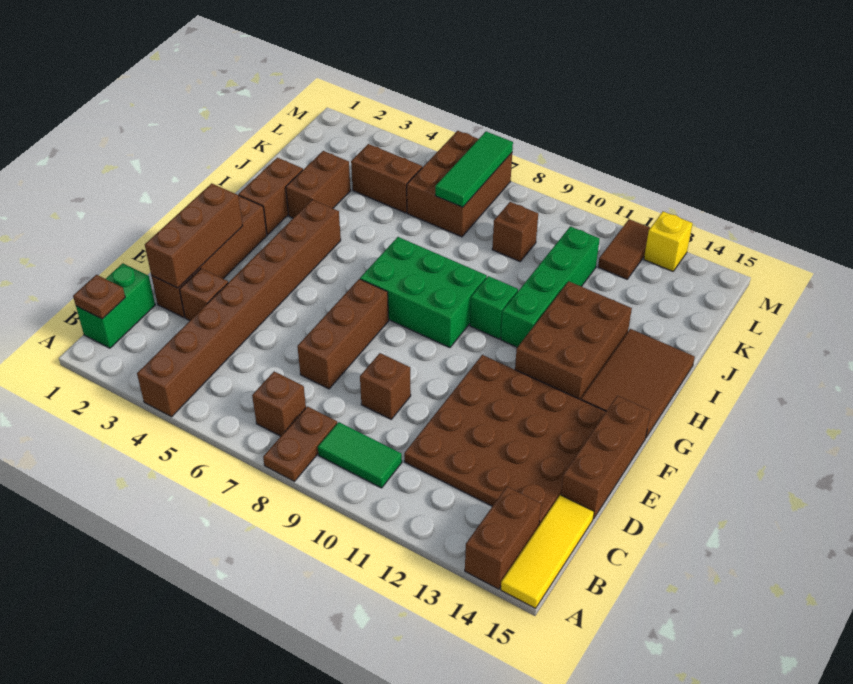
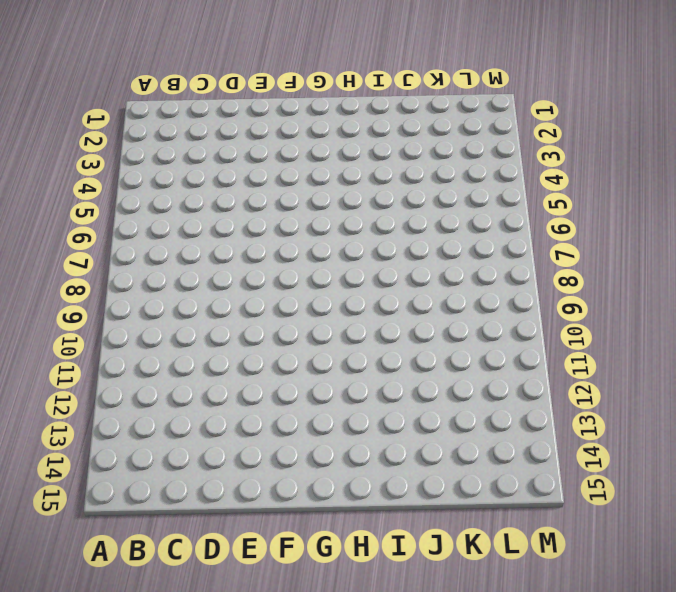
none -> brown brick A4:H4 level 1
none -> brown plate A8:B8 level 1
none -> brown brick A14:B14 level 1

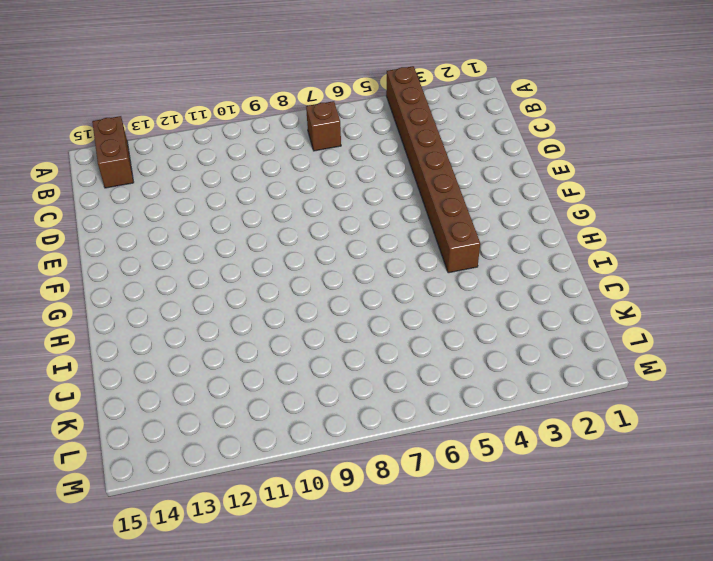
none -> brown plate A8:B8 level 1
none -> yellow tile A15:C15 level 1
none -> green brick B1:C1 level 1

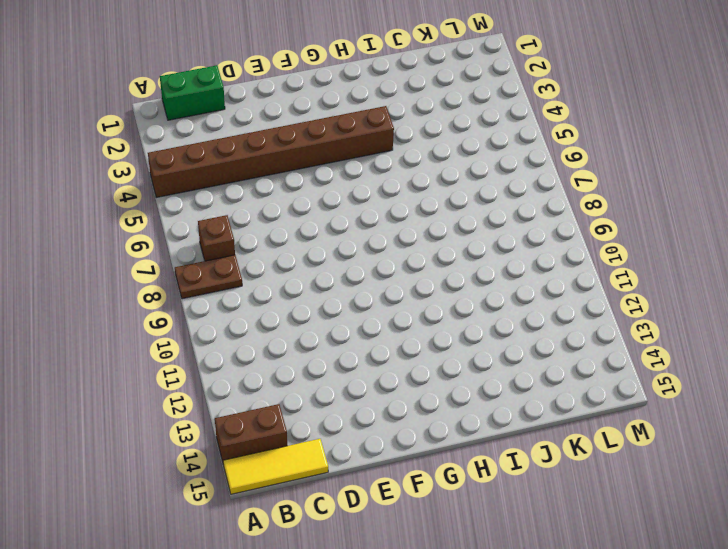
none -> green tile B9:B10 level 1
none -> brown plate C11:F14 level 1
none -> brown brick D2:G2 level 1

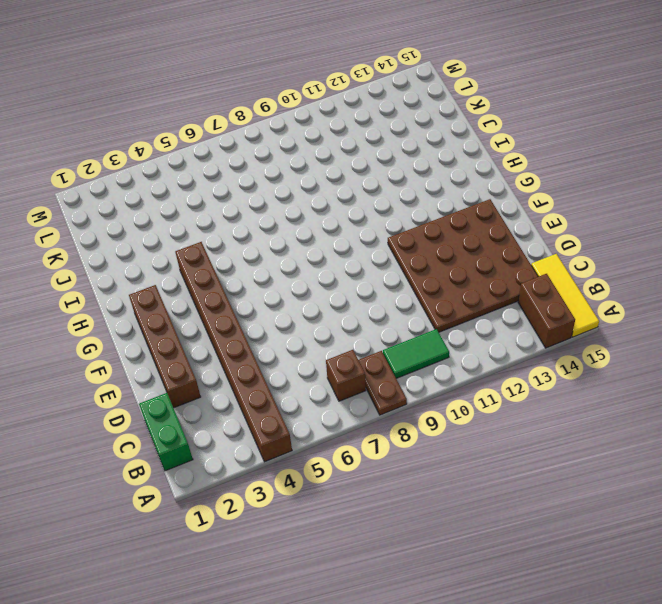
none -> brown brick D3 level 1
none -> brown brick D7:F7 level 1
none -> brown brick D9 level 1

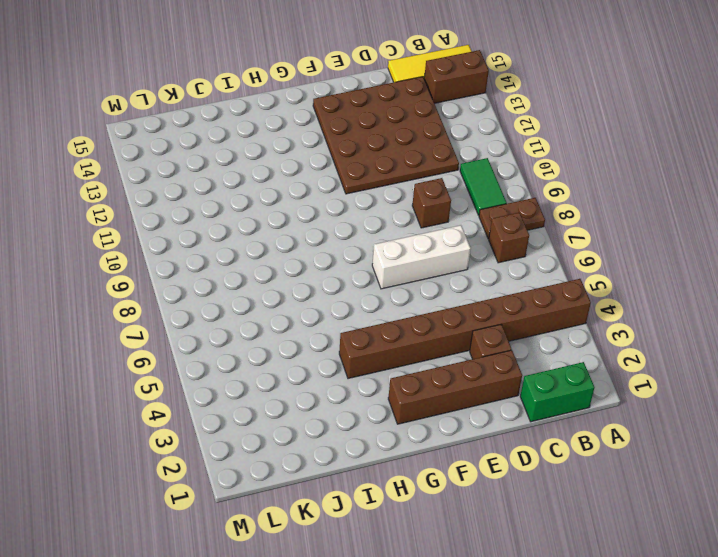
white brick D7:F7 level 1 -> brown brick D7:F7 level 1
none -> brown brick D15:F15 level 1
none -> green brick G7:H9 level 1
none -> brown brick G12:I13 level 1

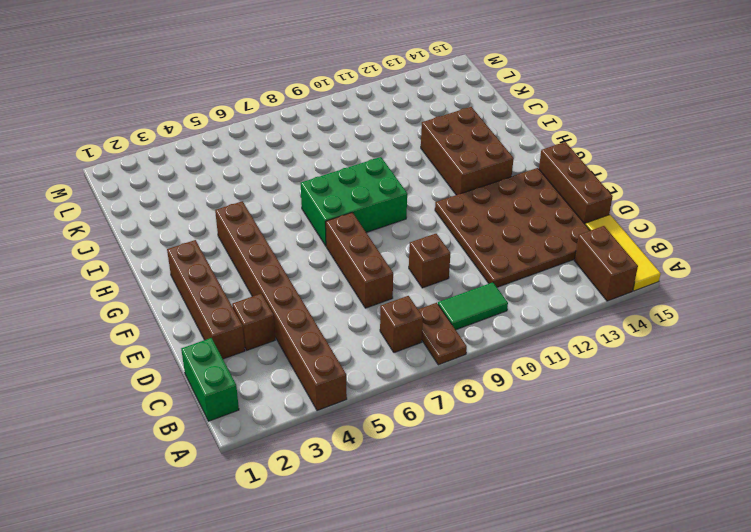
none -> brown tile G14:I15 level 1
none -> brown brick H2:I2 level 1
none -> green brick H10 level 1

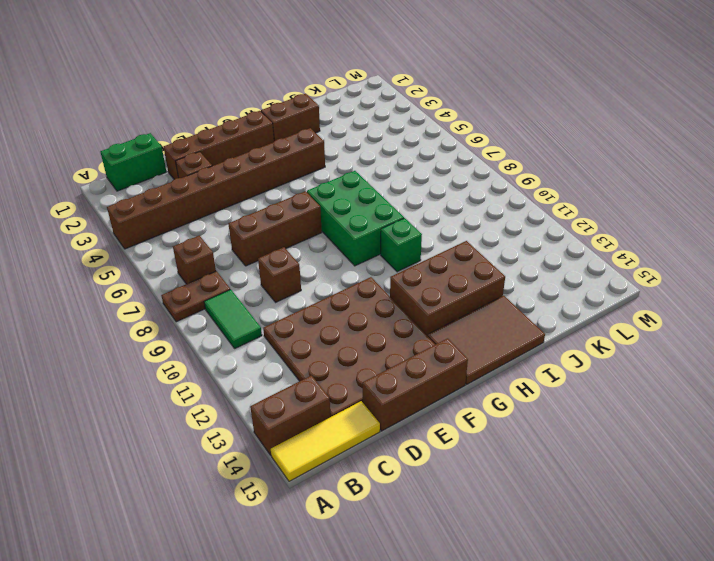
none -> green brick H11:K11 level 1
none -> brown brick I3:J3 level 1
none -> brown brick K4:K5 level 1

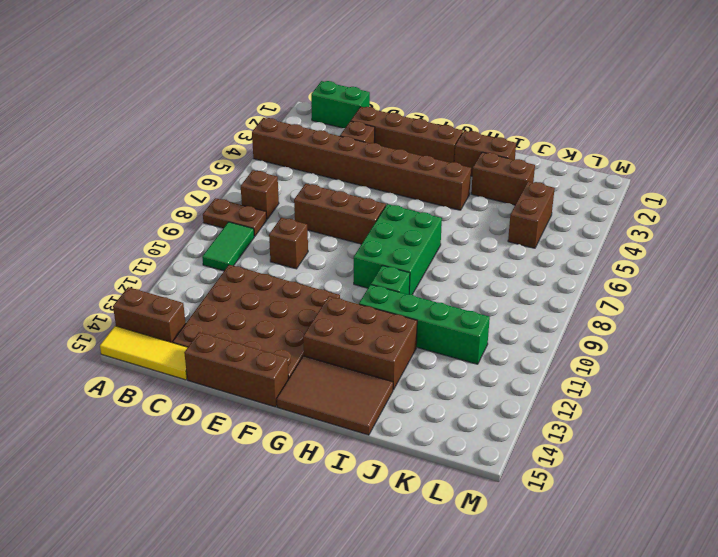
none -> brown brick K6:M7 level 1
none -> brown brick K9 level 1
none -> brown tile L12:M12 level 1

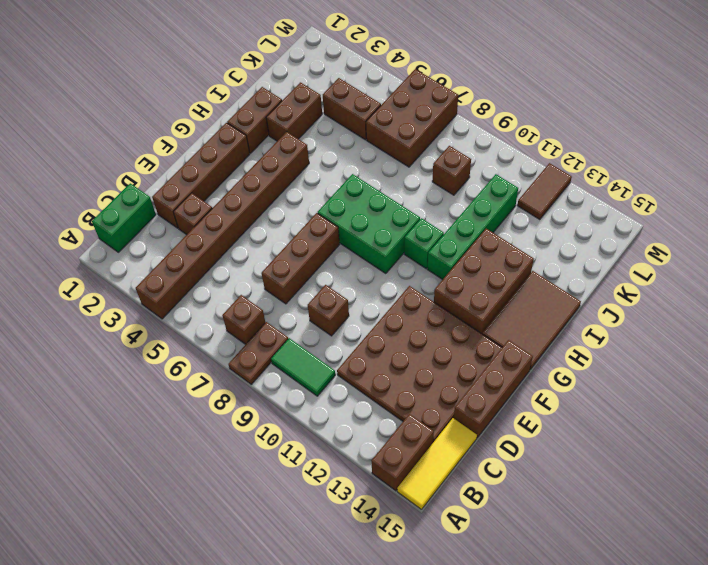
none -> yellow brick M13 level 1
none -> brown plate B1 level 2
none -> brown brick D2:F2 level 2

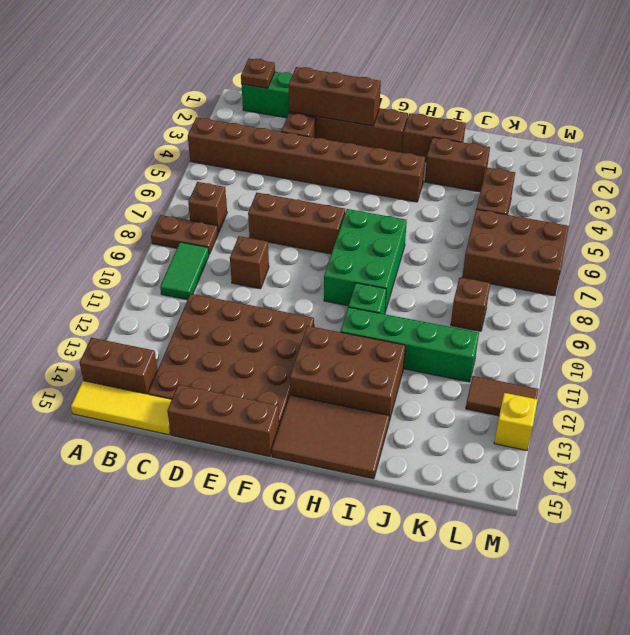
none -> green tile K7:M7 level 2

